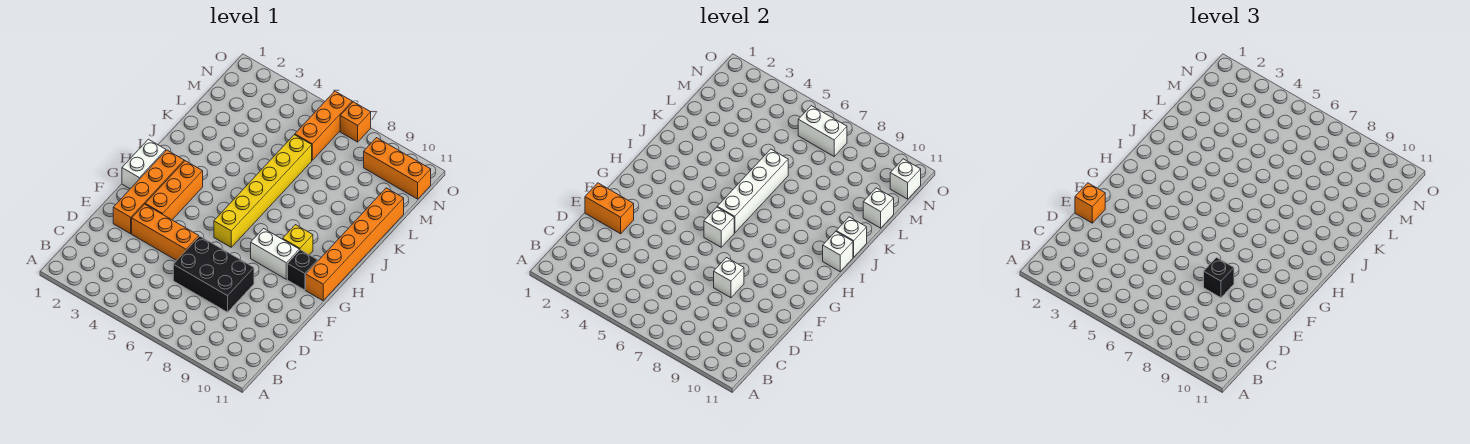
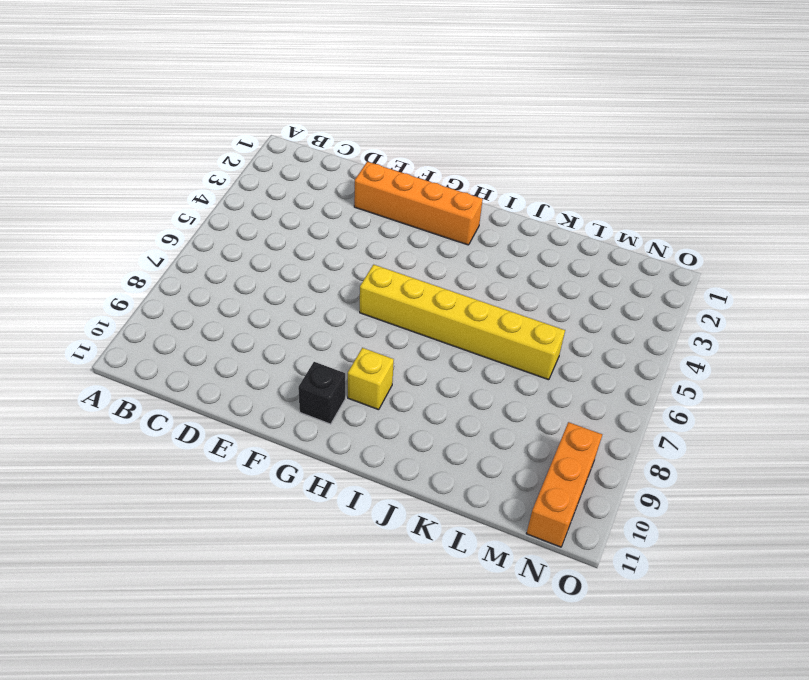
none -> black brick D6:E8 level 1
none -> orange brick E3:E5 level 1
none -> orange brick F3:H3 level 1

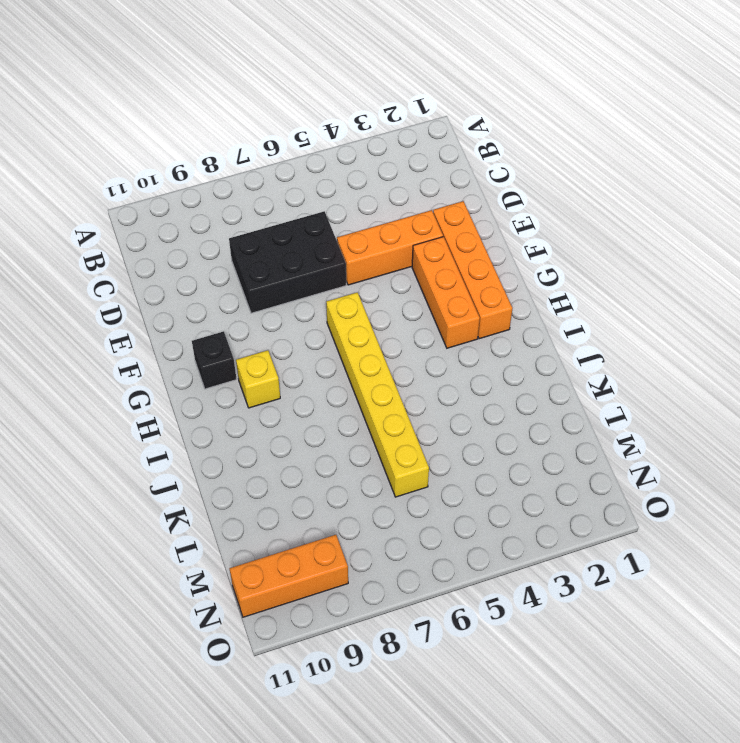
none -> white brick G1:H1 level 1
none -> white brick G8:G9 level 1
none -> orange brick G11:L11 level 1

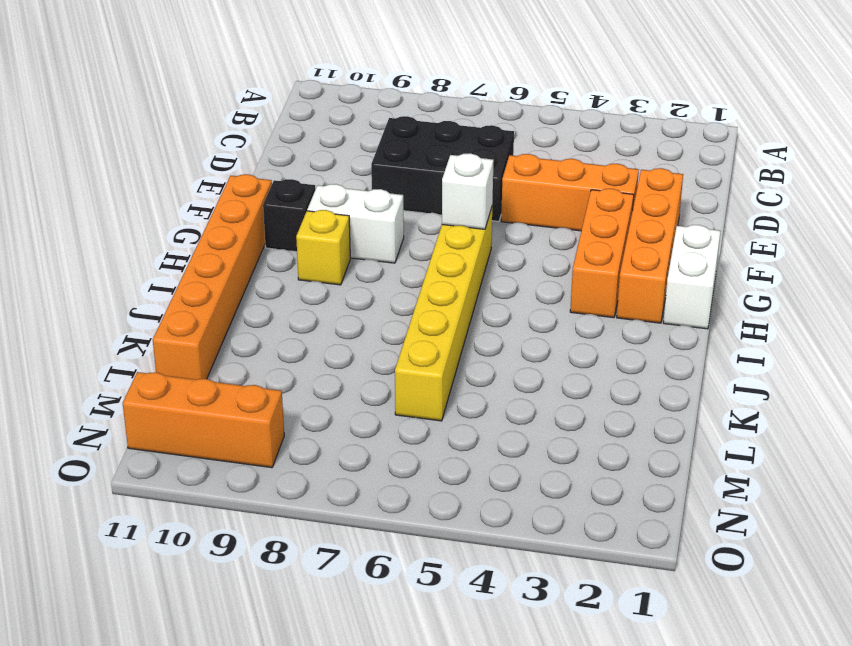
none -> orange brick M6:O6 level 1
none -> orange brick O7 level 1
none -> orange brick E1:E2 level 2

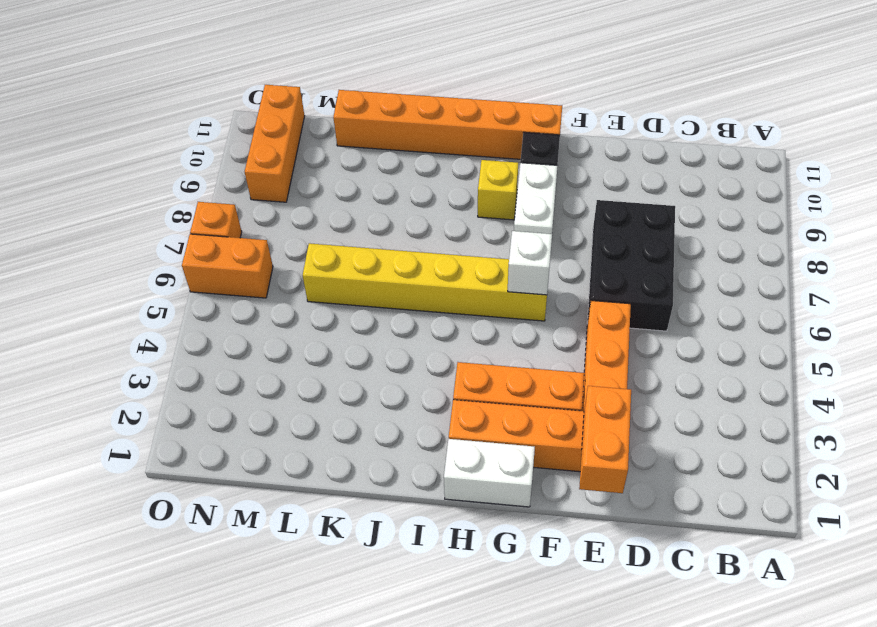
orange brick N6:O6 level 1 -> orange brick M6:O6 level 1
none -> white brick E8 level 2
none -> white brick H6:K6 level 2
none -> white brick I11 level 2

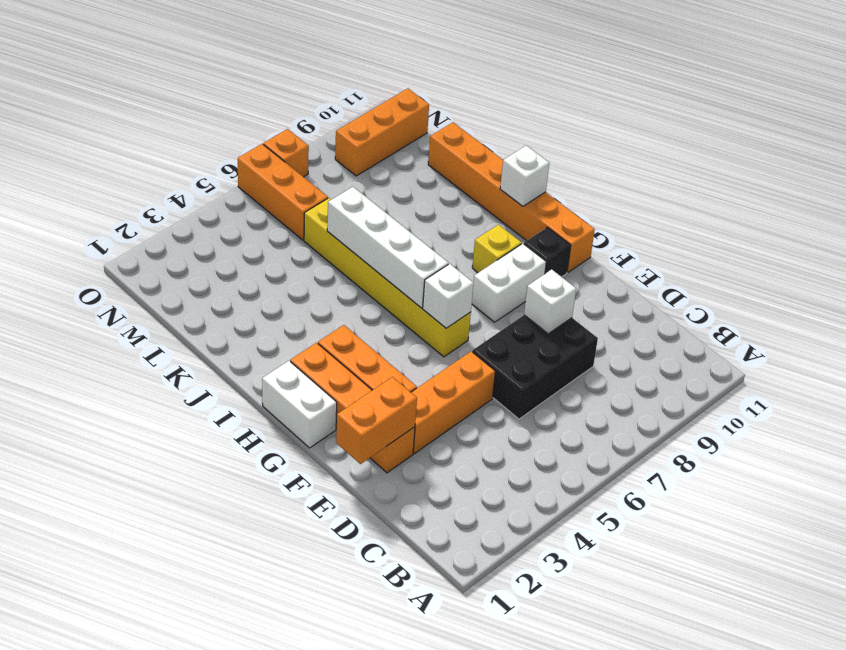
none -> white brick J11 level 2
none -> white brick L11 level 2
none -> white brick N6:N7 level 2

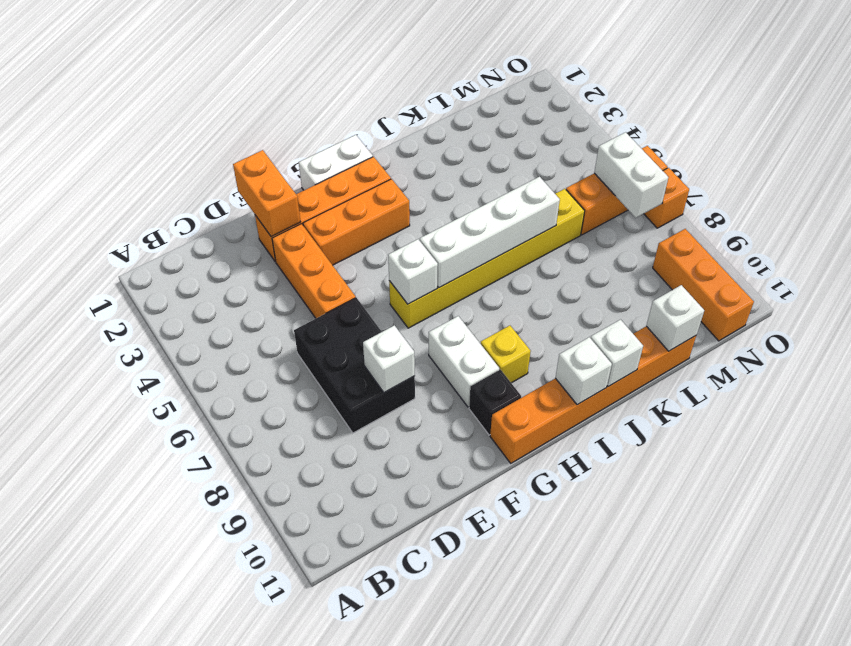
none -> white brick N11 level 2
none -> orange brick E1 level 3
none -> black brick E8 level 3

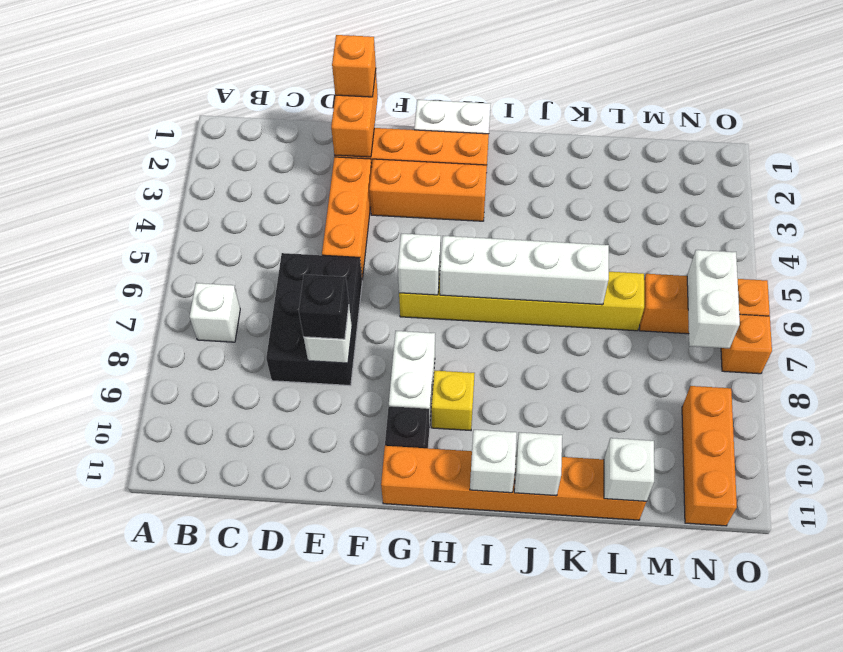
white brick B7 level 1 -> white brick N11 level 2

